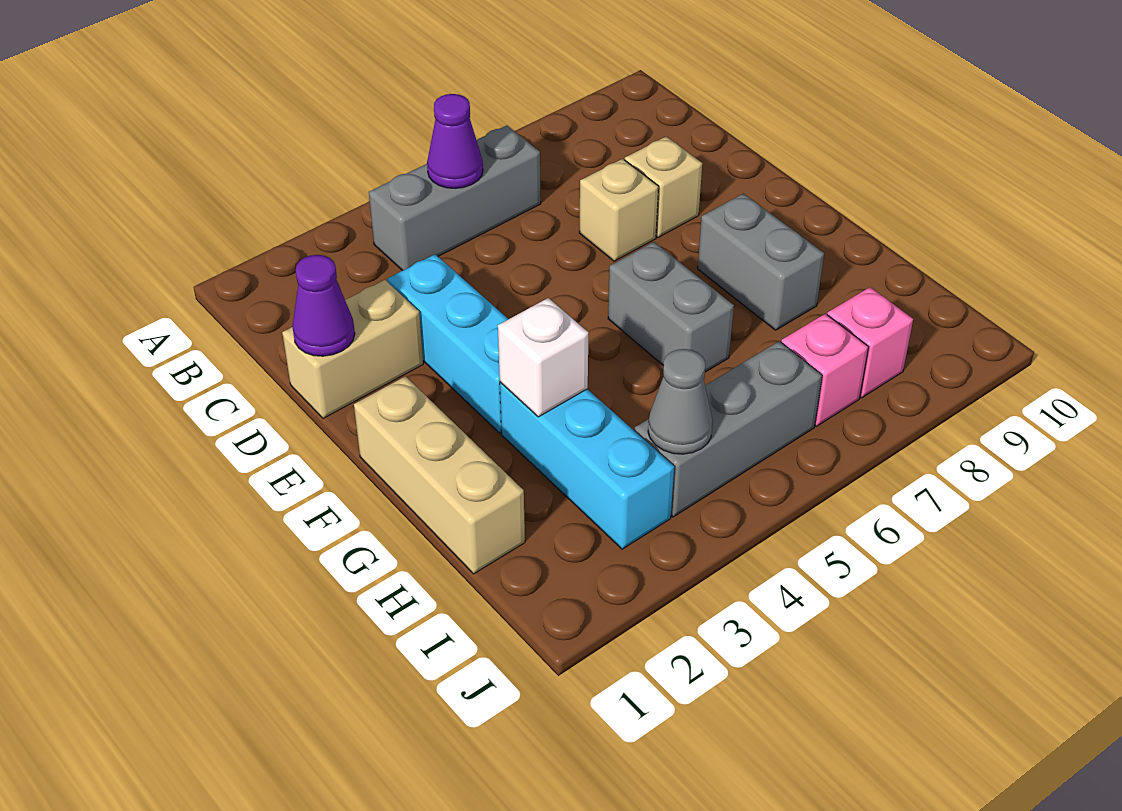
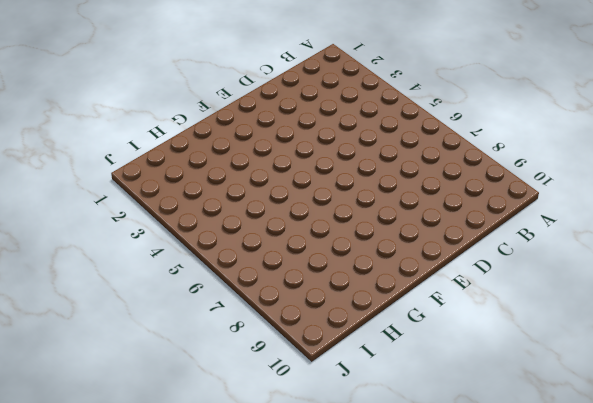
none -> grey brick B4:B6 level 1
none -> tan brick D1:D2 level 1
none -> cyan brick D3:F3 level 1

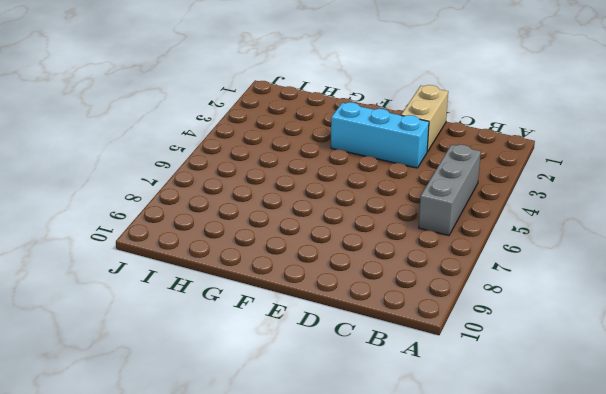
none -> tan brick D7 level 1
none -> tan brick D8 level 1
none -> tan brick F1:H1 level 1

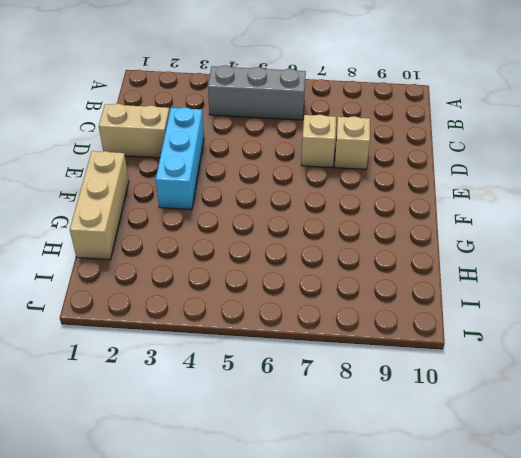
none -> grey brick F6:G6 level 1
none -> grey brick F8:G8 level 1
none -> cyan brick G3:I3 level 1

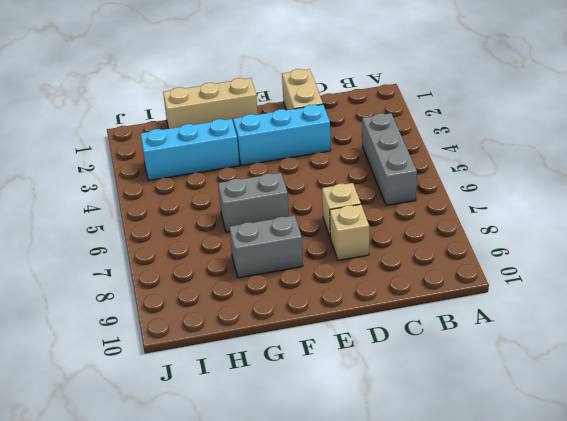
none -> grey brick I4:I6 level 1
none -> pink brick I7 level 1
none -> pink brick I8 level 1

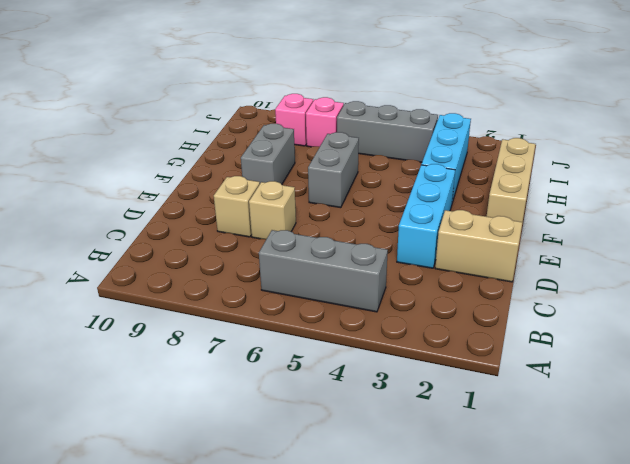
none -> purple cone B5 level 2
none -> purple cone D1 level 2
none -> white brick G3 level 2

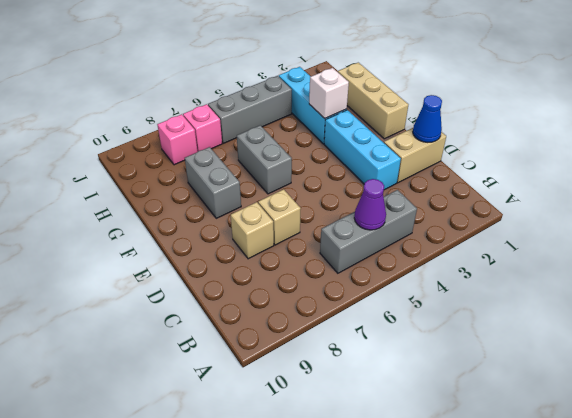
blue cone D1 level 2 -> purple cone D1 level 2
none -> grey cone I4 level 2

